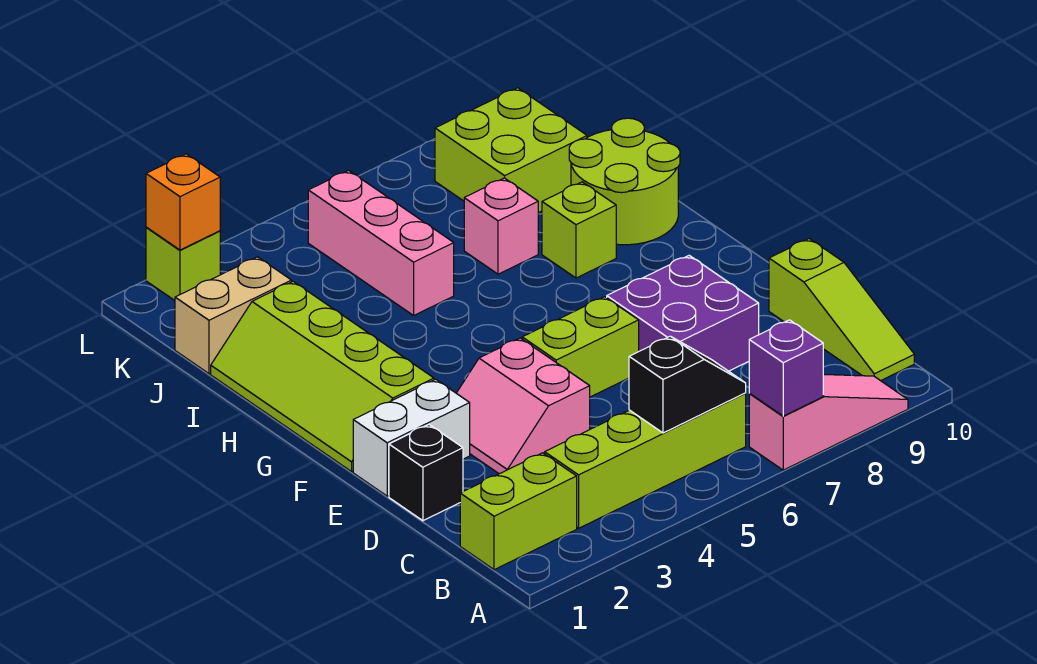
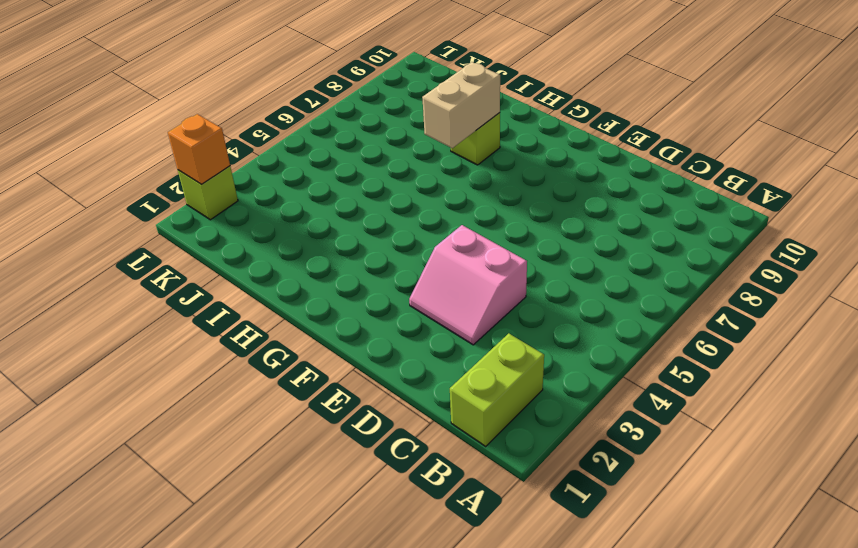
tan brick H7:H8 level 2 -> tan brick J1:J2 level 1
none -> pink slope A7:A9 level 1 top 7
none -> lime brick B3:B6 level 1
none -> lime slope B10:D10 level 1 top D

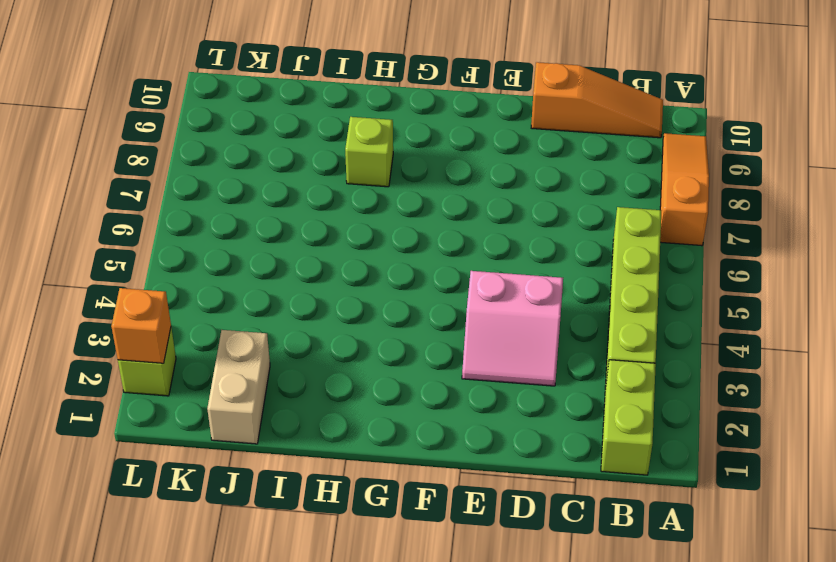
orange slope A7:A9 level 1 top 7 -> pink slope A7:A9 level 1 top 7
orange slope B10:D10 level 1 top D -> lime slope B10:D10 level 1 top D
none -> black brick D1 level 1
none -> purple brick D7:E8 level 1
none -> white brick E1:E2 level 1

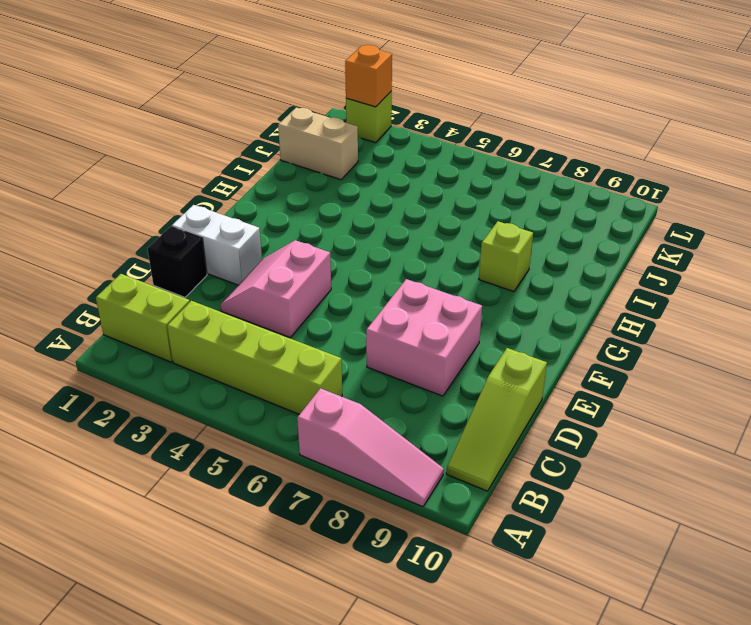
pink brick D7:E8 level 1 -> purple brick D7:E8 level 1
none -> lime brick E5:E6 level 1
none -> lime slope F1:I2 level 1 top 2
none -> lime round brick H9:I10 level 1

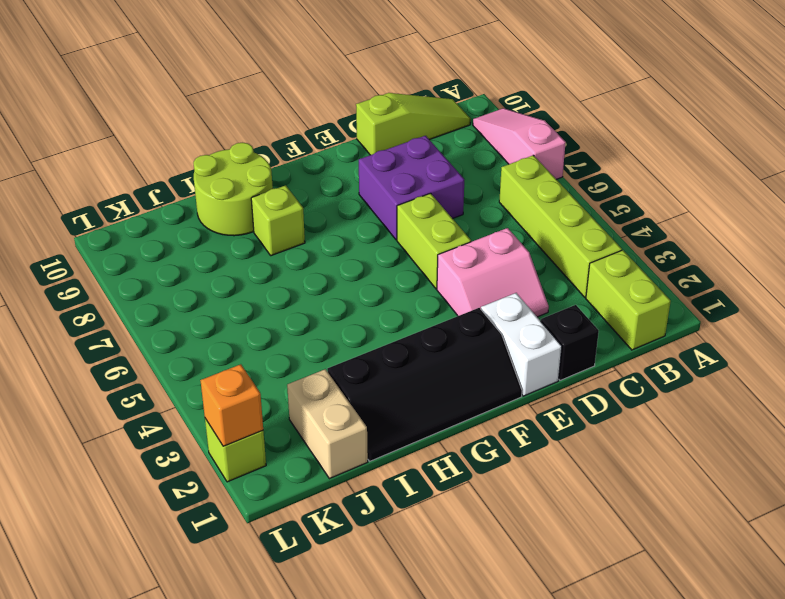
black slope F1:I2 level 1 top 2 -> lime slope F1:I2 level 1 top 2
none -> pink brick I5:K5 level 1
none -> pink brick I7 level 1
none -> lime brick J8:K9 level 1

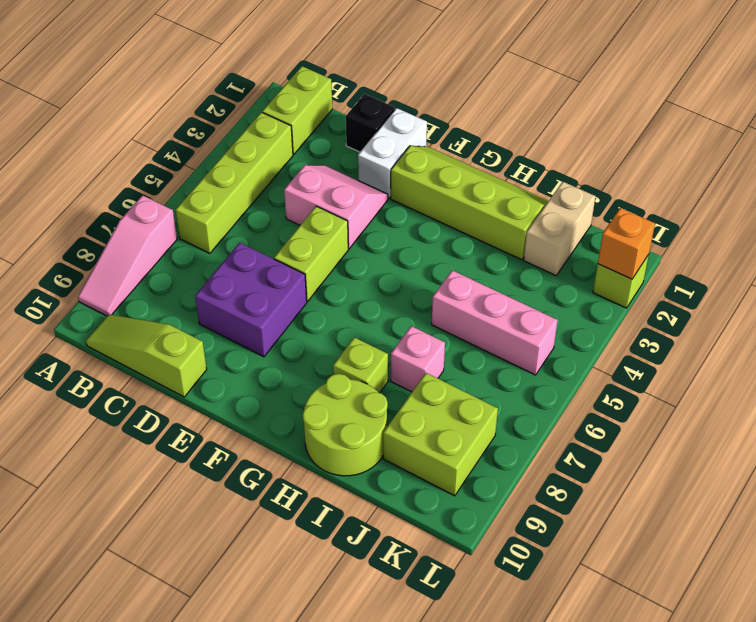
none -> purple brick A7 level 2
none -> black slope B5:B6 level 2 top 5

